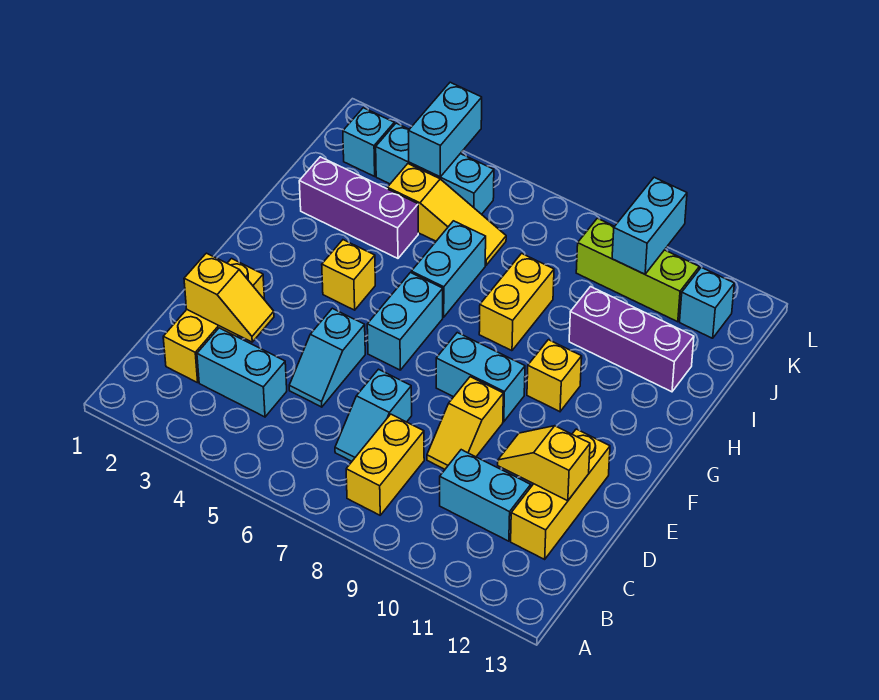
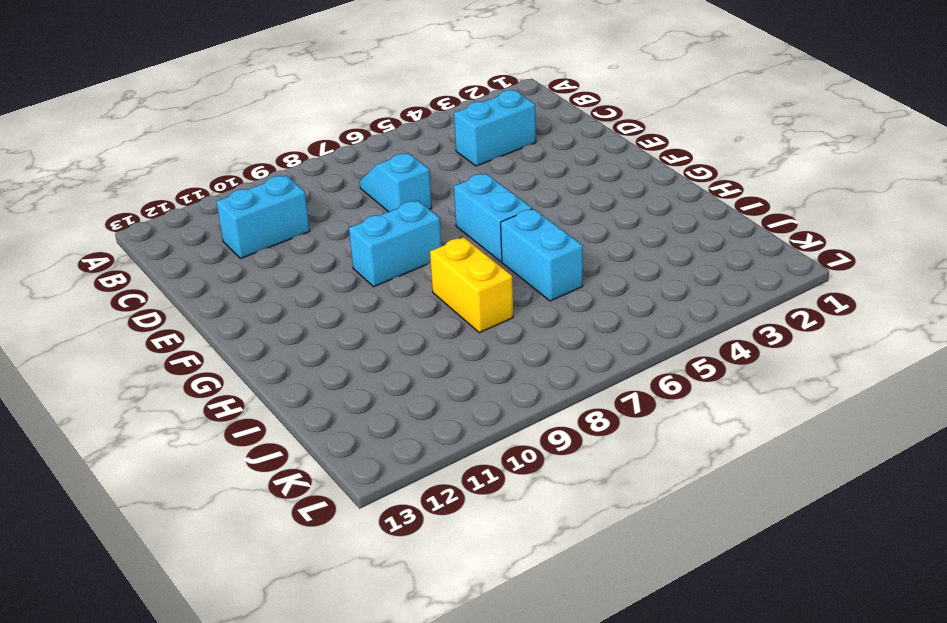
none -> yellow brick B8:C8 level 1
none -> yellow brick C2:E2 level 1
none -> yellow brick C12:E12 level 1

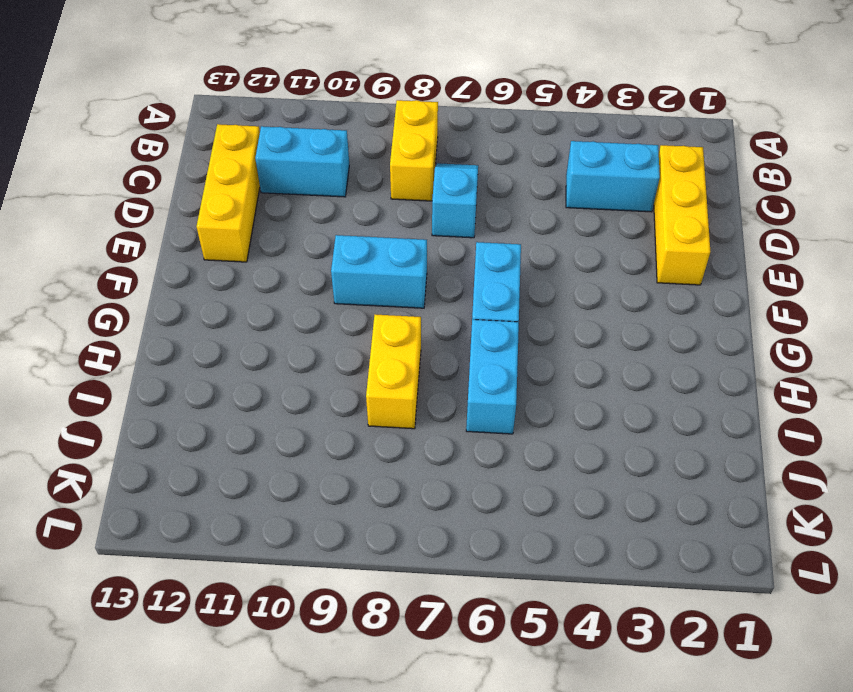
none -> cyan slope D5:E5 level 1 top E
none -> yellow slope D9:E9 level 1 top E
none -> yellow brick G4 level 1

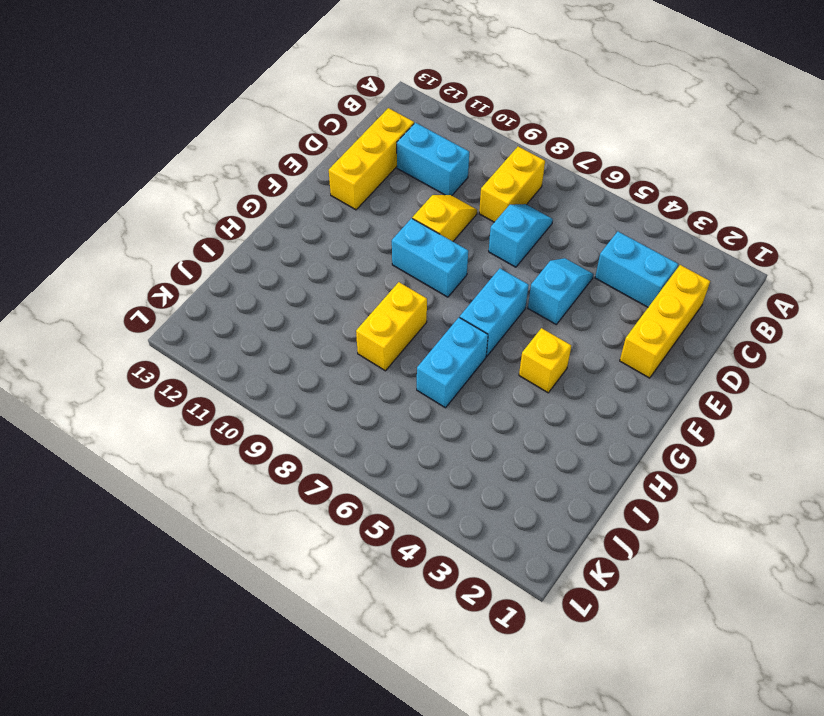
none -> yellow brick G10 level 1
none -> purple brick I2:I4 level 1
none -> purple brick I10:I12 level 1

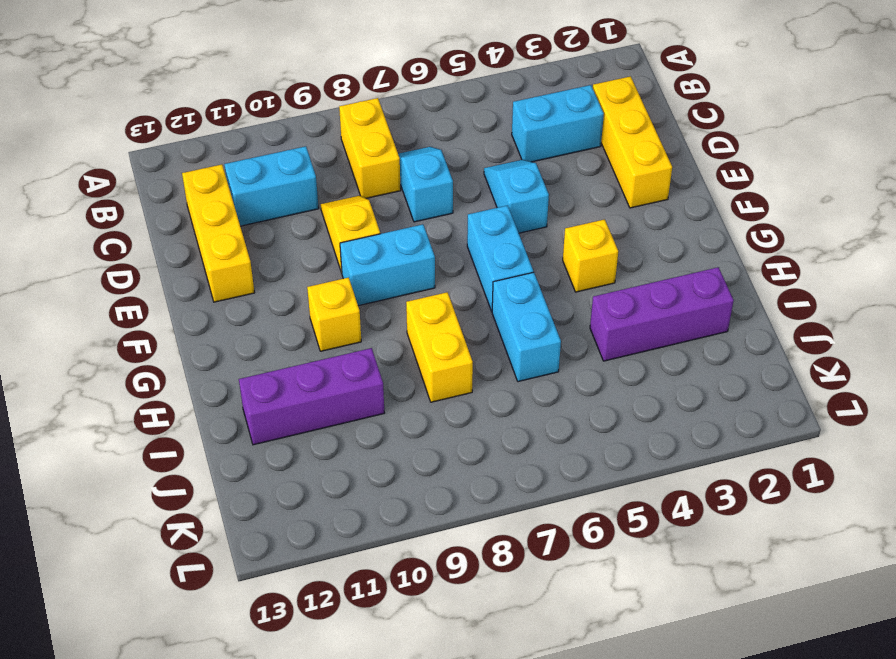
none -> yellow slope J4:J6 level 1 top 4
none -> cyan brick K2 level 1
none -> cyan brick K3:K5 level 1

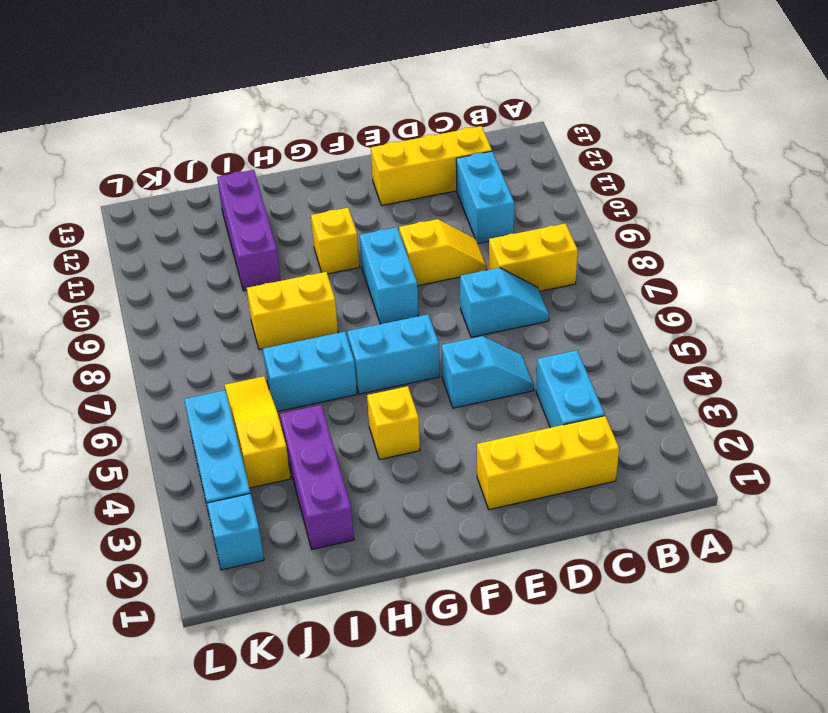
none -> lime brick K9:K11 level 1
none -> cyan brick K12 level 1
none -> yellow slope D2:D3 level 2 top 2

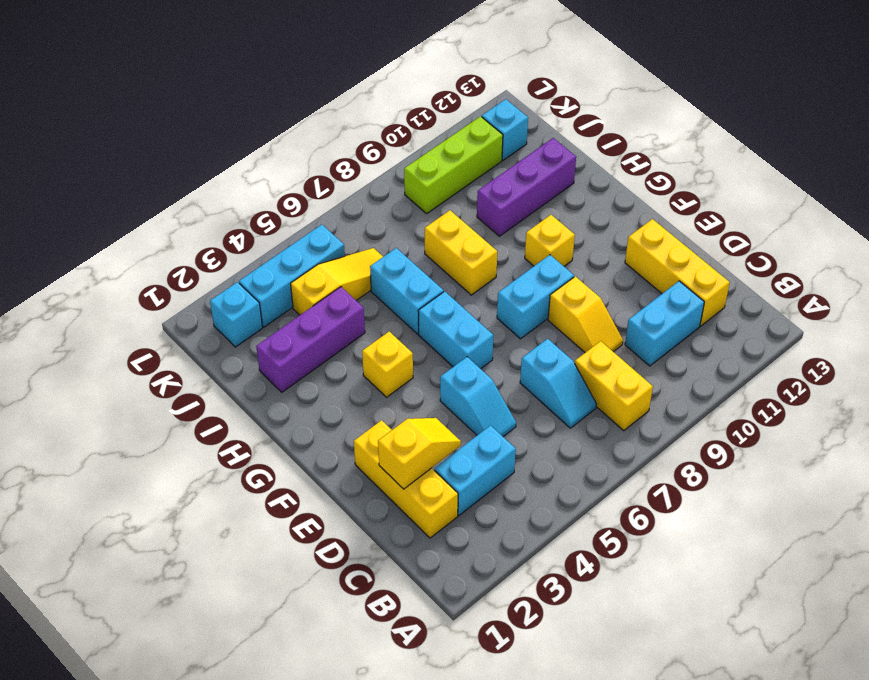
none -> yellow slope D11:D12 level 2 top 12
none -> cyan brick K4:L4 level 2
none -> cyan brick K10:L10 level 2

